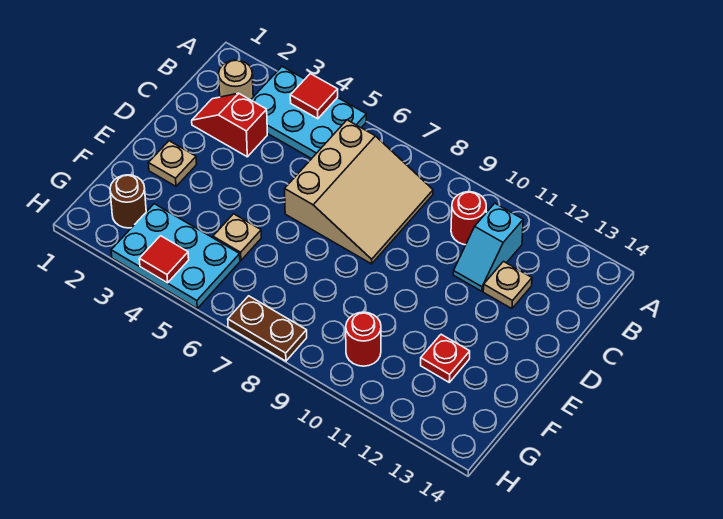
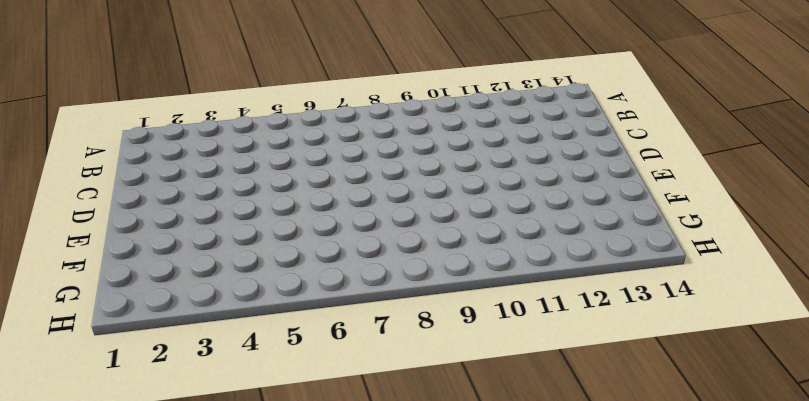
none -> cyan plate A3:B5 level 1
none -> tan round brick B2 level 1
none -> tan slope B6:D8 level 1 top 6

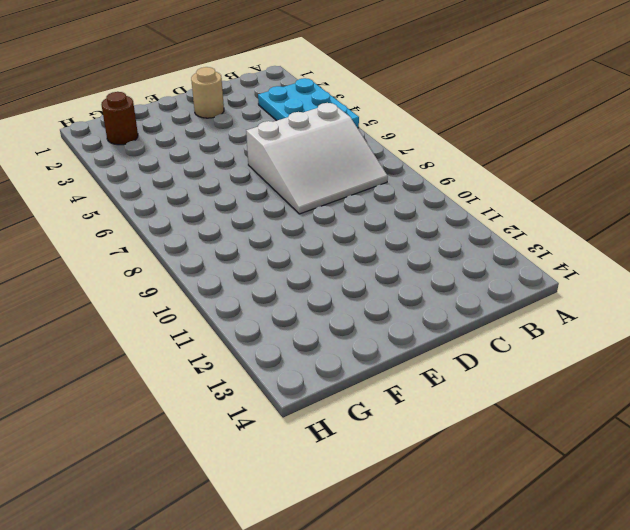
white slope B6:D8 level 1 top 6 -> tan slope B6:D8 level 1 top 6
tan round brick D2 level 1 -> tan round brick B2 level 1
none -> red round brick B10 level 1
none -> cyan slope B11:C11 level 1 top B
none -> red slope C2:C3 level 1 top 3

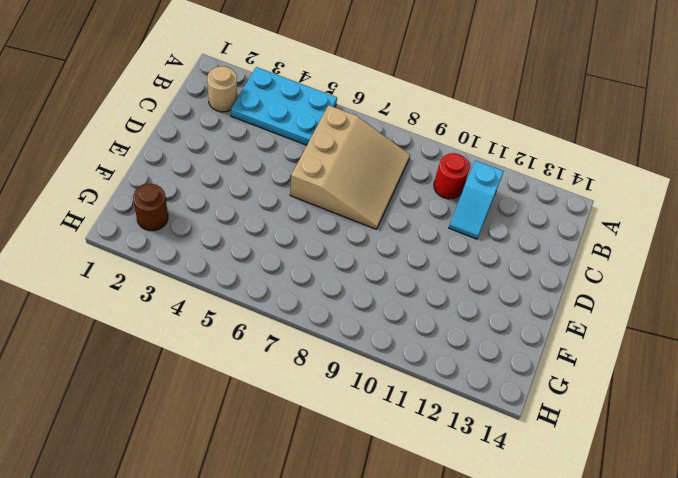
none -> red slope C2:C3 level 1 top 3
none -> tan plate C12 level 1
none -> tan plate E2 level 1

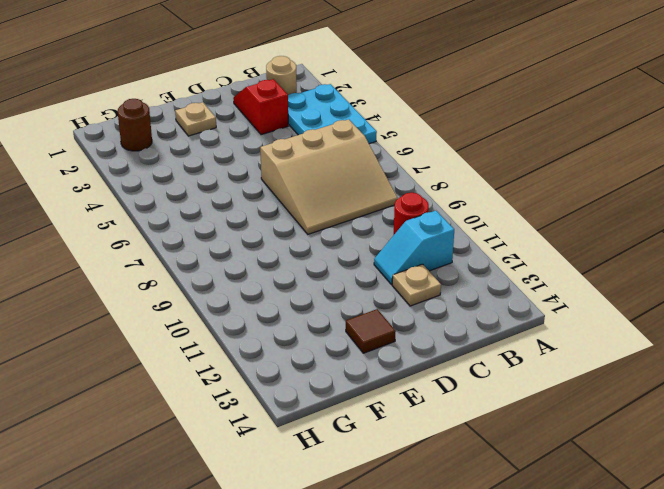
brown tile E13 level 1 -> none
none -> tan plate F5 level 1
none -> red plate F12 level 1
none -> cyan plate G3:H5 level 1

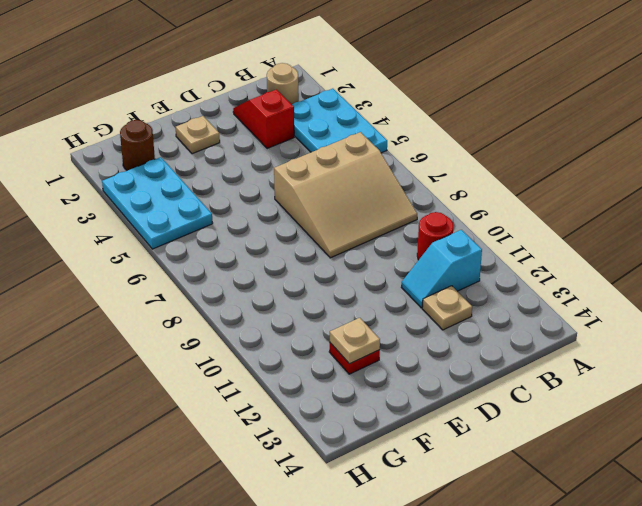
tan plate F12 level 2 -> tan plate F5 level 1
none -> red round brick G10 level 1
none -> brown plate H7:H8 level 1
none -> red tile A4 level 2

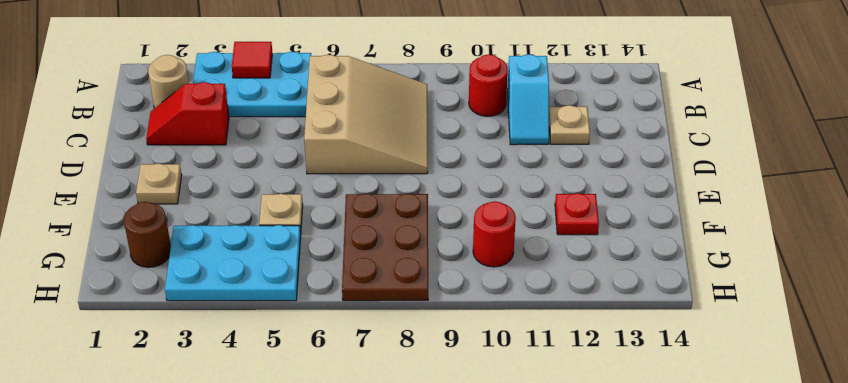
brown plate F7:H8 level 1 -> brown plate H7:H8 level 1
none -> red tile H4 level 2

